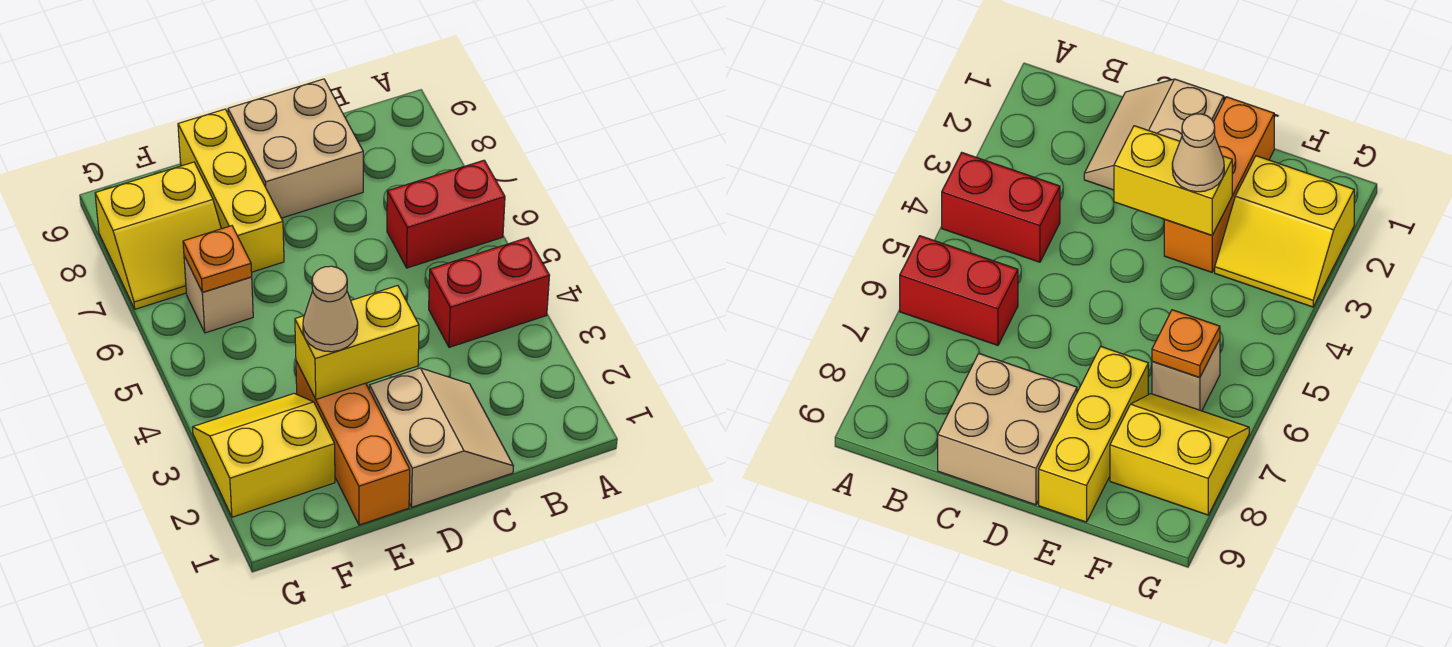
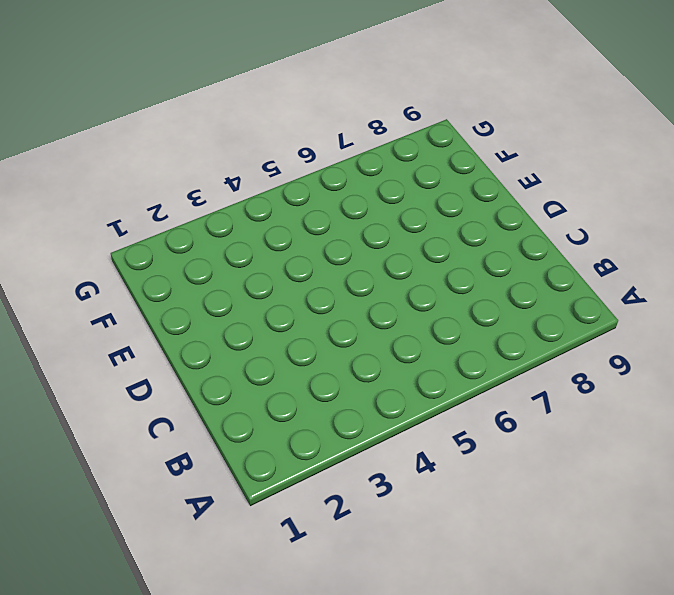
none -> red brick A4:B4 level 1
none -> red brick A6:B6 level 1
none -> tan slope C1:D2 level 1 top D

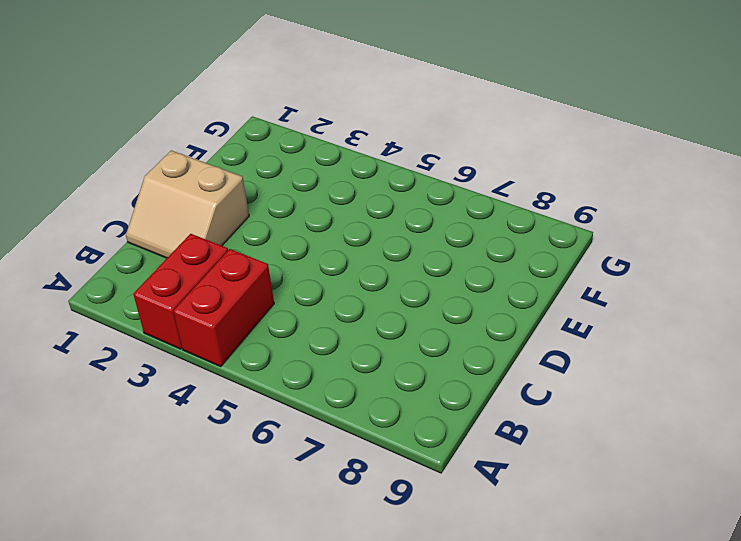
red brick A3:B3 level 1 -> red brick A6:B6 level 1
none -> tan brick C8:D9 level 1
none -> orange brick E1:E3 level 1
none -> yellow brick E7:E9 level 1

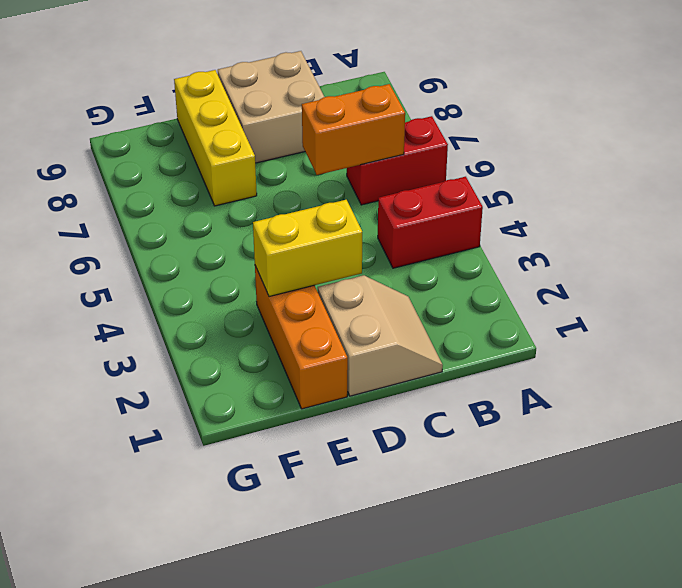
orange brick B6:C6 level 2 -> none
none -> yellow slope F2:G3 level 1 top 2
none -> tan brick F6 level 1
none -> yellow slope F7:G8 level 1 top 8

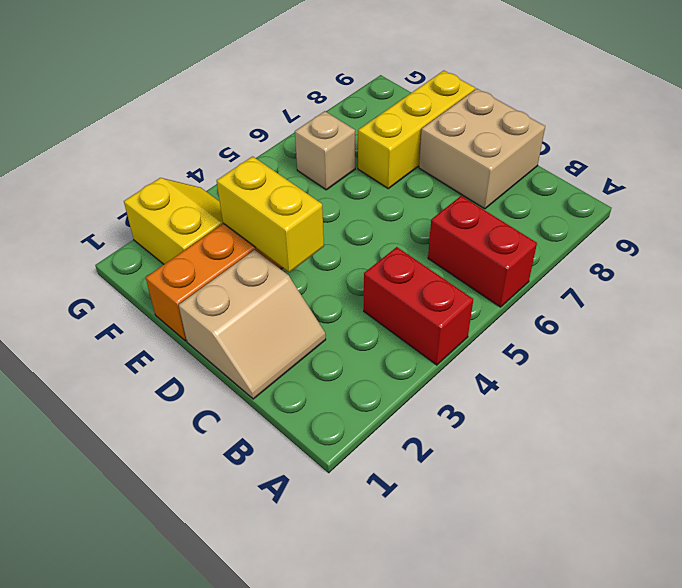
none -> yellow slope F7:G8 level 1 top 8
none -> orange plate F6 level 2
none -> tan cone E3 level 3

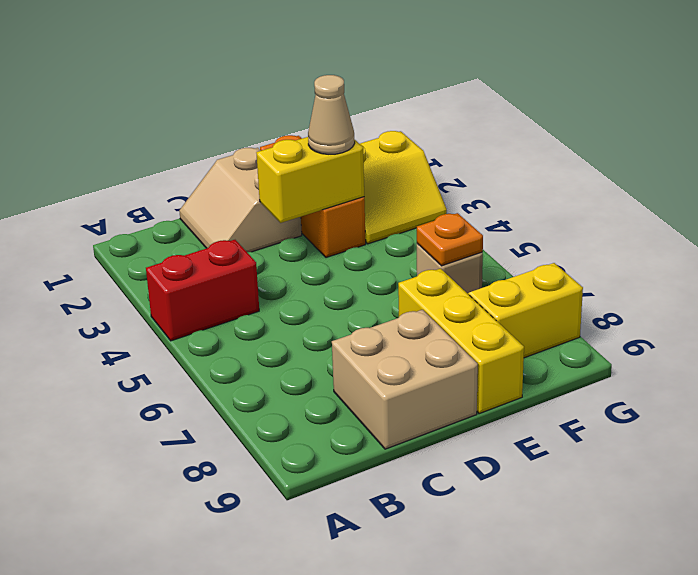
none -> red brick A6:B6 level 1

